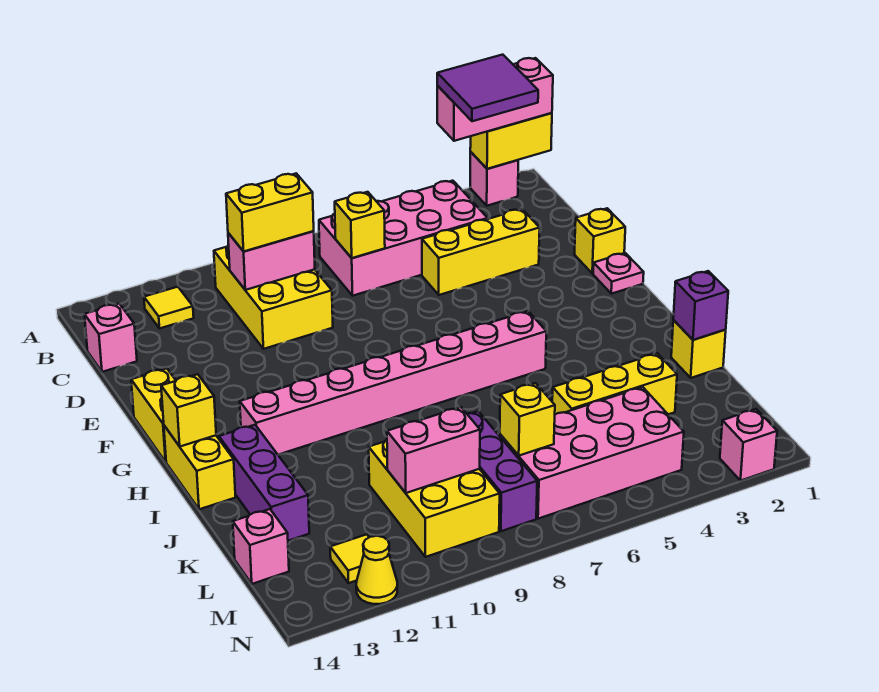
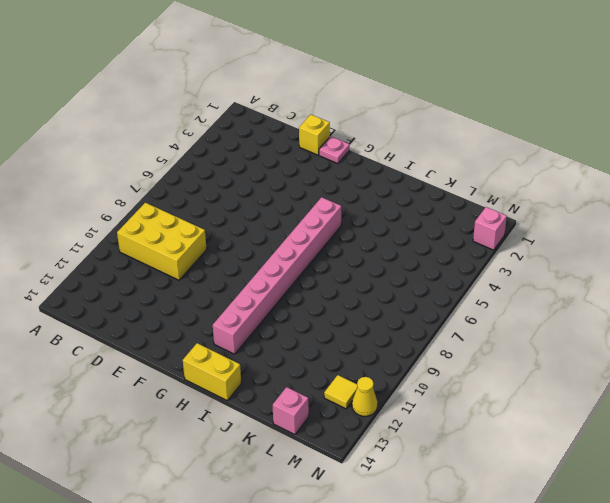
none -> pink brick A2 level 1
none -> pink brick B4:C7 level 1
none -> yellow tile B12 level 1
none -> pink brick C14 level 1

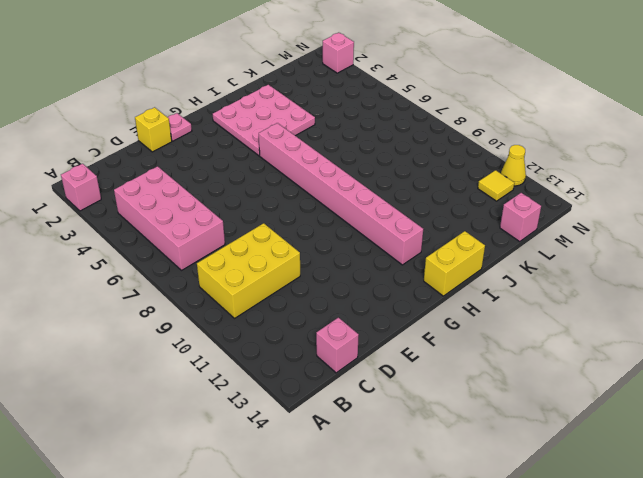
pink plate H2:J4 level 1 -> none
none -> yellow tile B12 level 1
none -> yellow brick D3:D5 level 1
none -> yellow brick F14:G14 level 1
none -> purple brick I13:K13 level 1

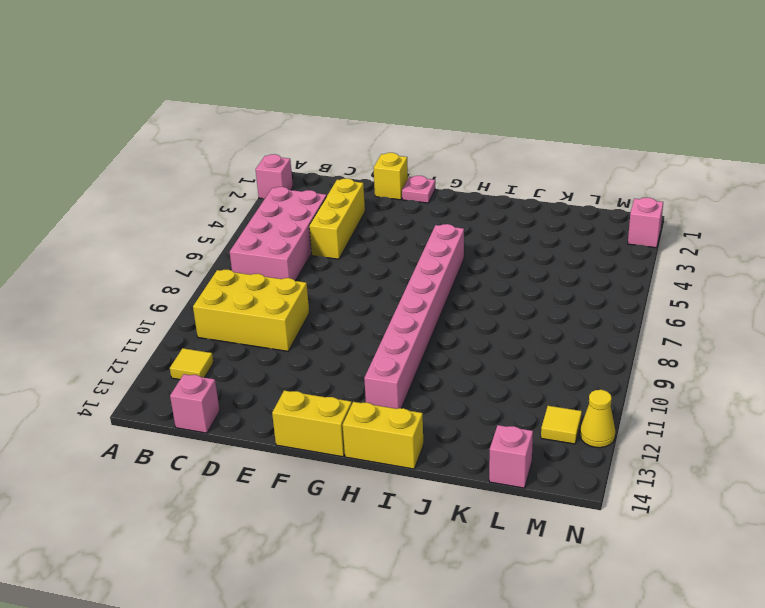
none -> purple brick I13:K13 level 1
none -> yellow brick J1 level 1
none -> yellow brick K3:K5 level 1
none -> purple brick K8:M8 level 1

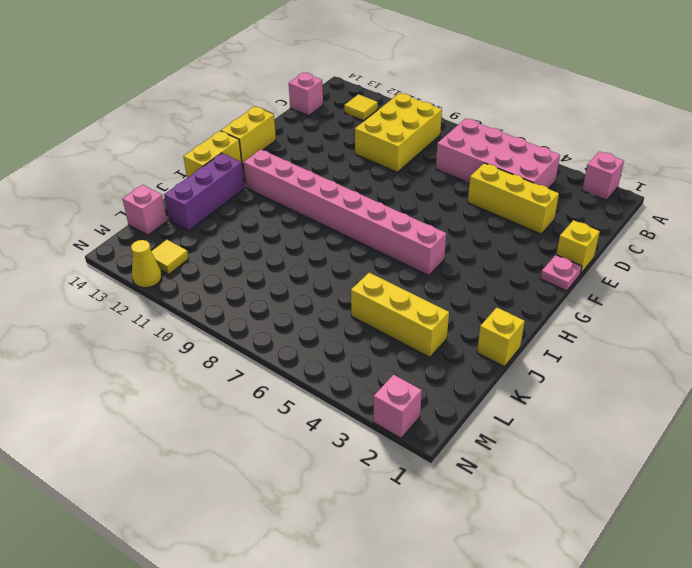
none -> purple brick K8:M8 level 1
none -> yellow brick K9:M10 level 1
none -> pink brick L4:M7 level 1
none -> yellow brick A1:A2 level 2

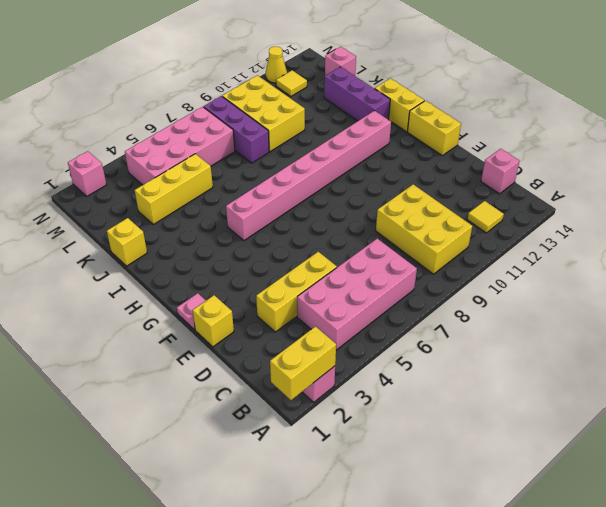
none -> yellow brick C7 level 2
none -> pink brick C9:C10 level 2
none -> yellow brick H14 level 2
none -> purple brick J1 level 2

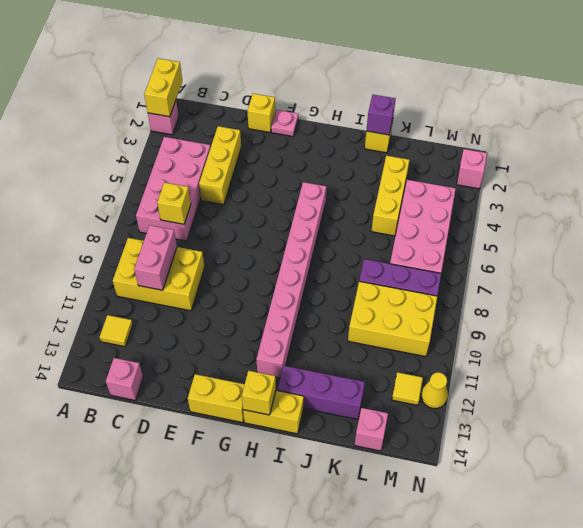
none -> yellow brick L7 level 2
none -> pink brick L9:L10 level 2
none -> pink brick A1:A3 level 3
none -> yellow brick C9:C10 level 3

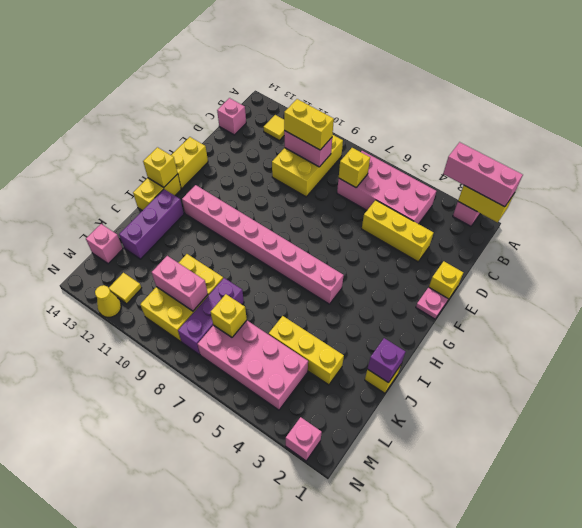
none -> purple tile A2:B3 level 4

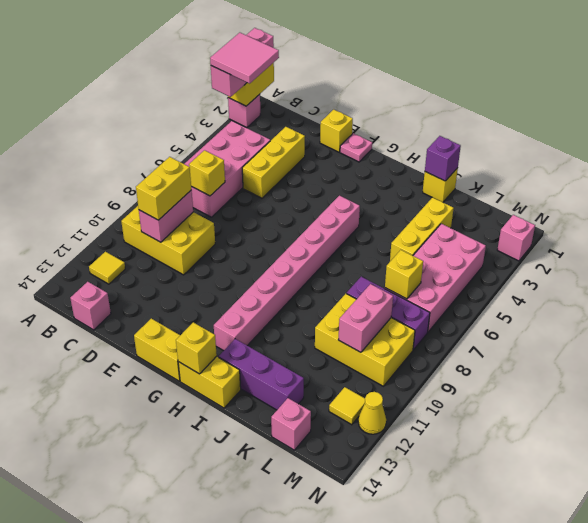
pink tile A2:B3 level 4 -> purple tile A2:B3 level 4

